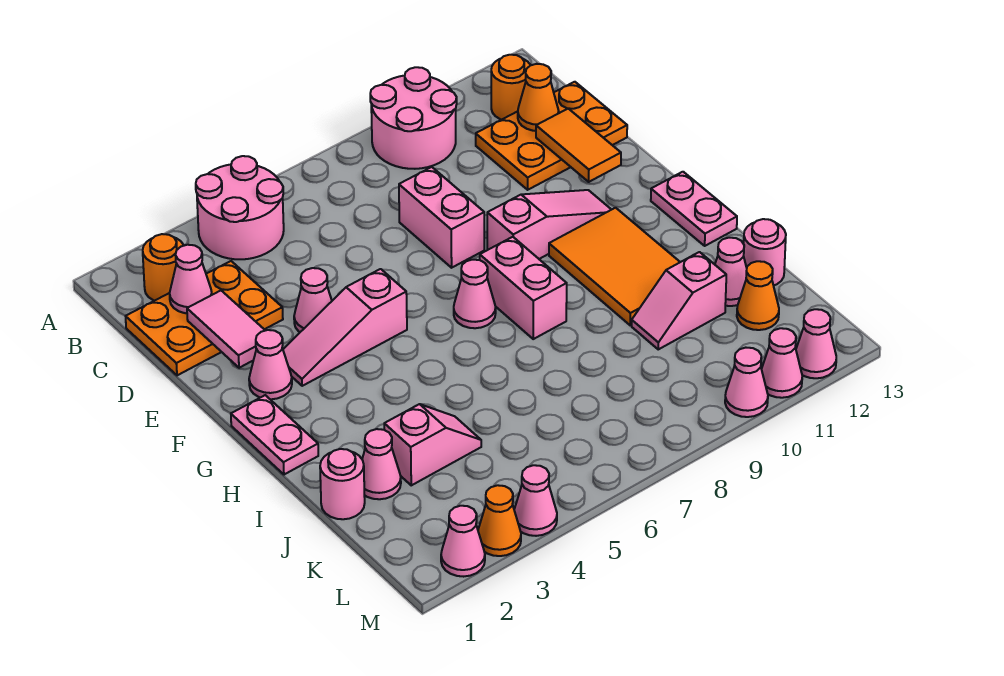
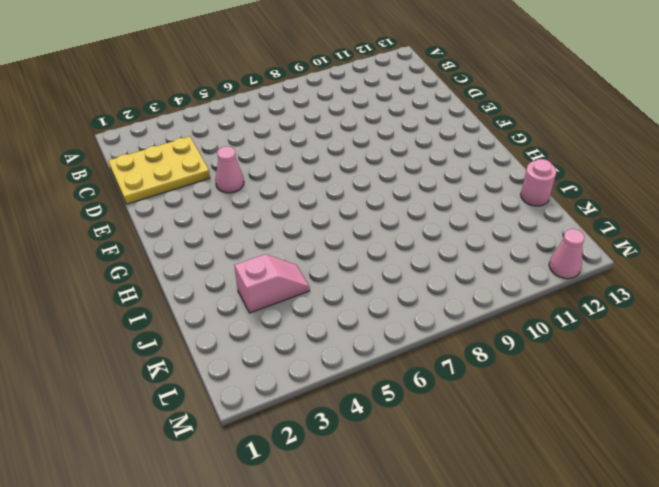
yellow plate C1:D3 level 1 -> orange plate C1:D3 level 1
none -> pink round brick A4:B5 level 1
none -> pink round brick A9:B10 level 1
none -> orange round brick B2 level 1
none -> orange round brick B12 level 1

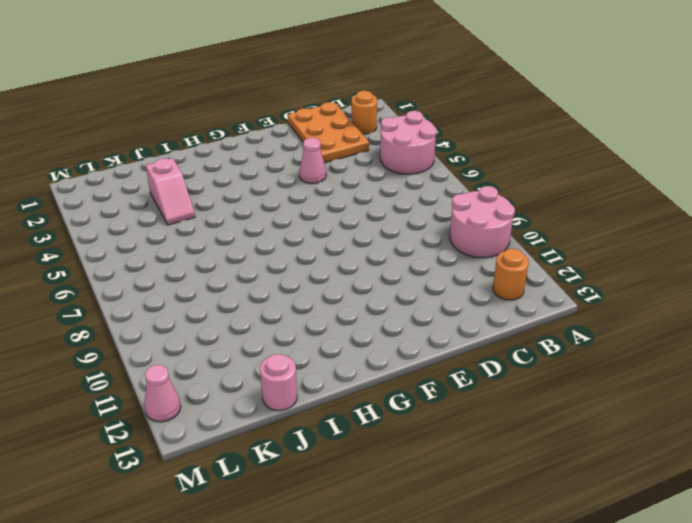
none -> orange plate C11:D13 level 1
none -> pink brick D8:E8 level 1
none -> pink cone F2 level 1
none -> pink slope F3:F5 level 1 top 5

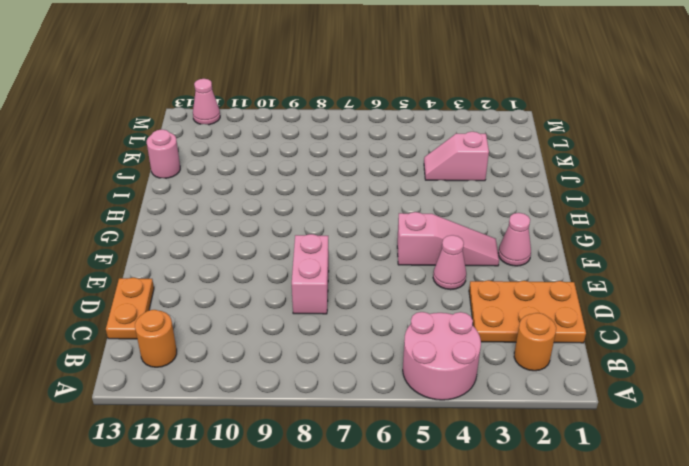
orange plate C13:D13 level 1 -> orange plate C11:D13 level 1
none -> pink round brick A9:B10 level 1
none -> pink slope F9:F11 level 1 top 9
none -> pink plate G1:H1 level 1
none -> pink cone G7 level 1

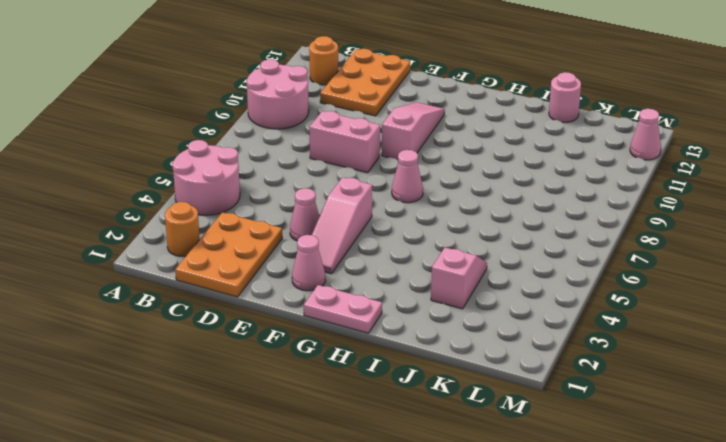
none -> pink brick G8:H8 level 1
none -> orange tile G10:I11 level 1
none -> pink plate G13:H13 level 1
none -> pink round brick J1 level 1

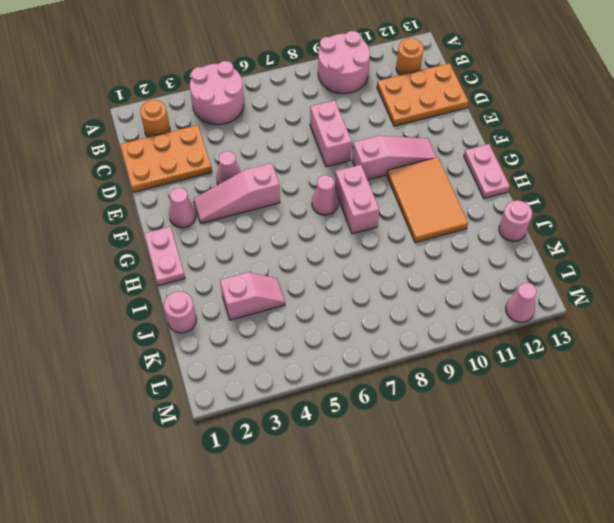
none -> pink cone J2 level 1
none -> pink slope J10:J11 level 1 top 11
none -> pink cone J12 level 1
none -> orange cone K12 level 1

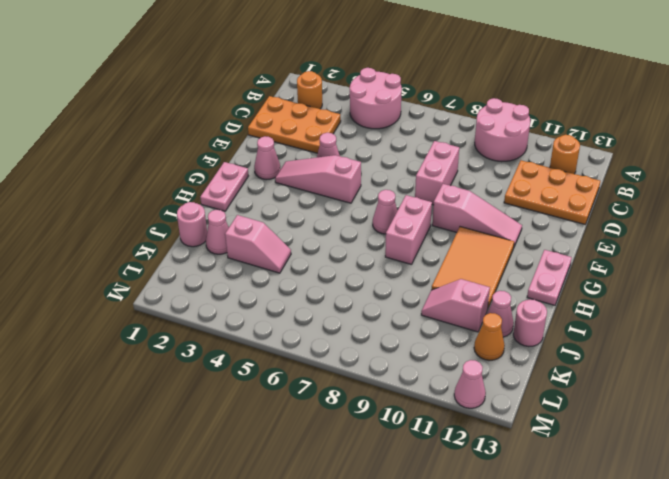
none -> pink cone M2 level 1
none -> orange cone M3 level 1
none -> pink cone M4 level 1
none -> pink cone M10 level 1

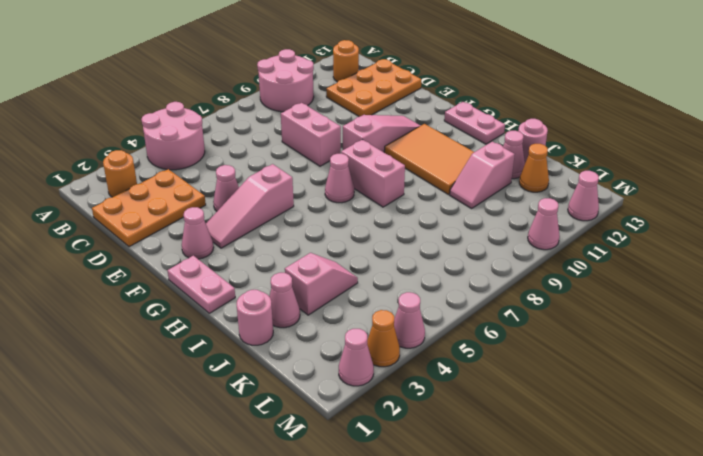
none -> pink cone M11 level 1
none -> pink cone C2 level 2
none -> orange cone C12 level 2
none -> pink tile D2:E2 level 2

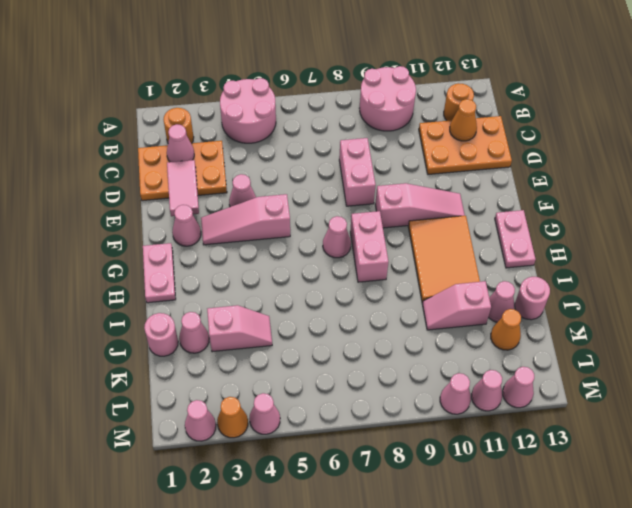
none -> orange tile D12:E12 level 2

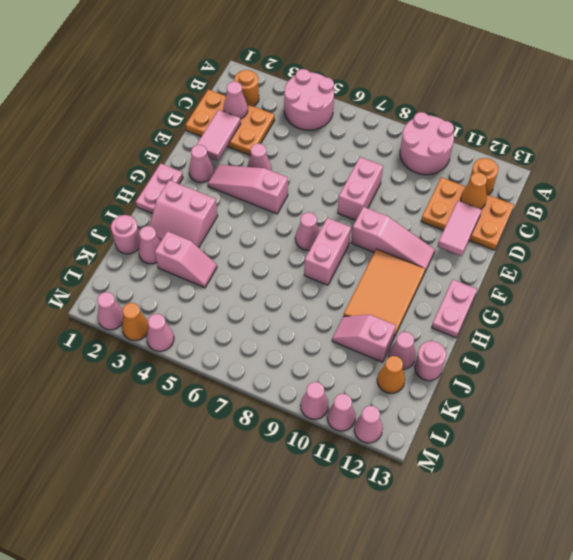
pink tile D12:E12 level 2 -> orange tile D12:E12 level 2
pink slope H2:I3 level 1 top H -> none

